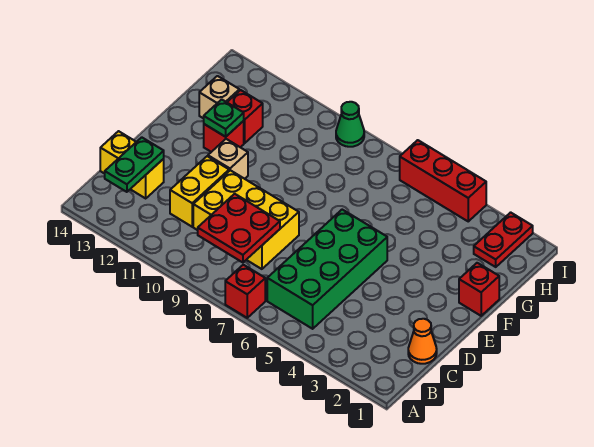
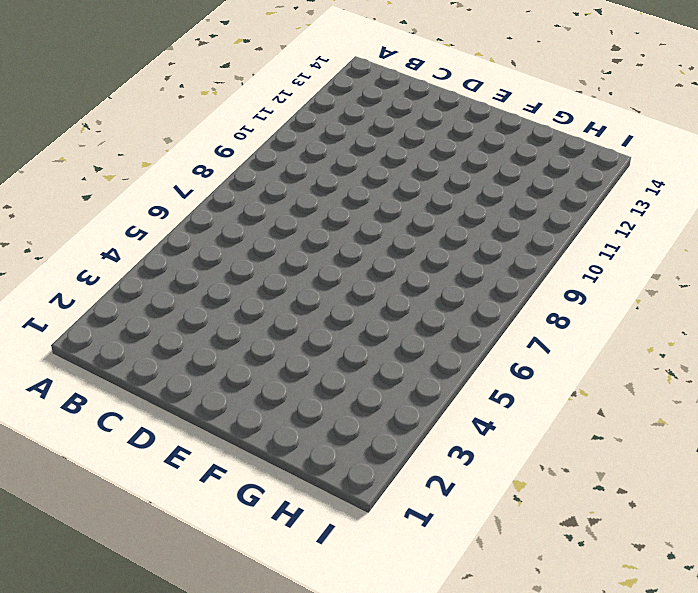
none -> red brick A7 level 1
none -> green brick B5:E6 level 1
none -> orange cone C1 level 1

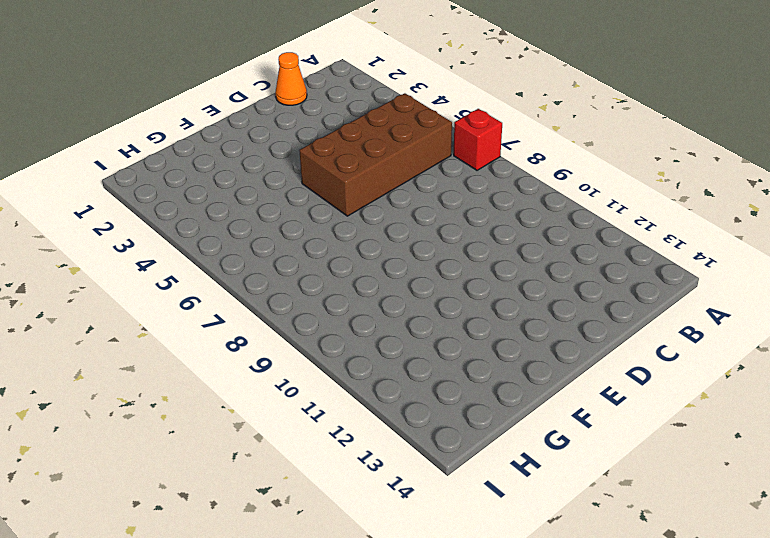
brown brick B5:E6 level 1 -> green brick B5:E6 level 1
none -> yellow brick C8:D10 level 1
none -> yellow brick C11:D11 level 1
none -> yellow brick C13:C14 level 1

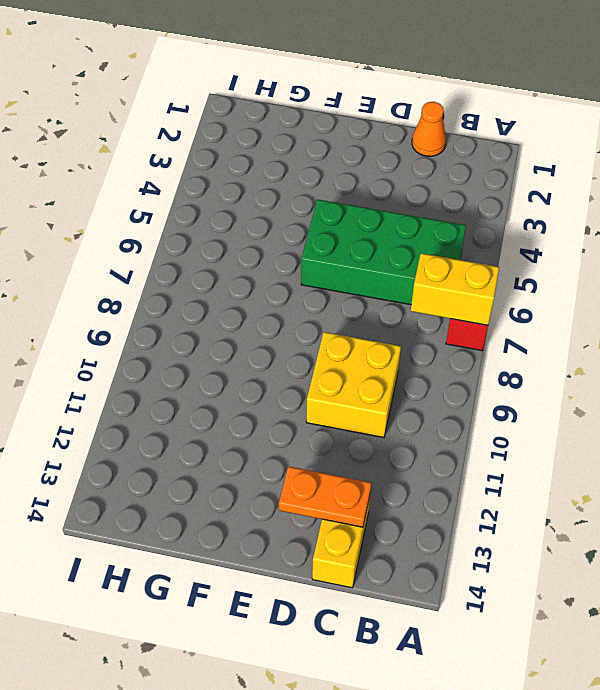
yellow brick A7:B7 level 2 -> yellow brick C11:D11 level 1
yellow brick C9:D10 level 1 -> yellow brick C8:D10 level 1
orange plate C13:D13 level 2 -> green plate B13:C13 level 2
none -> tan brick E11 level 1
none -> red brick F1 level 1
none -> red brick F12 level 1

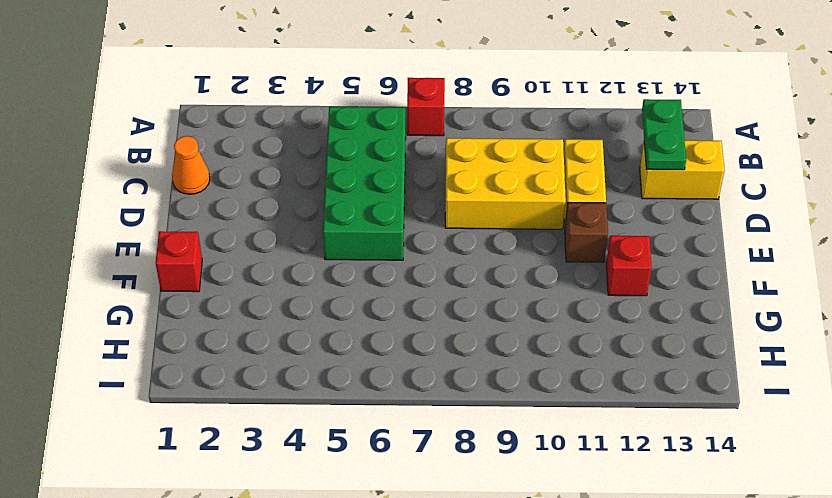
brown brick E11 level 1 -> tan brick E11 level 1
none -> red brick G12 level 1
none -> tan brick G13 level 1
none -> red plate H2:I2 level 1

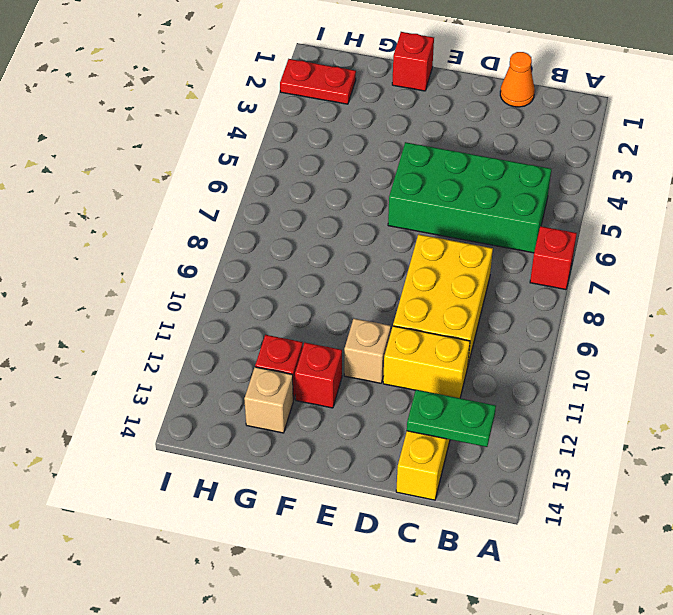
none -> red brick I4:I6 level 1
none -> green cone I9 level 1
none -> red plate B8:C9 level 2

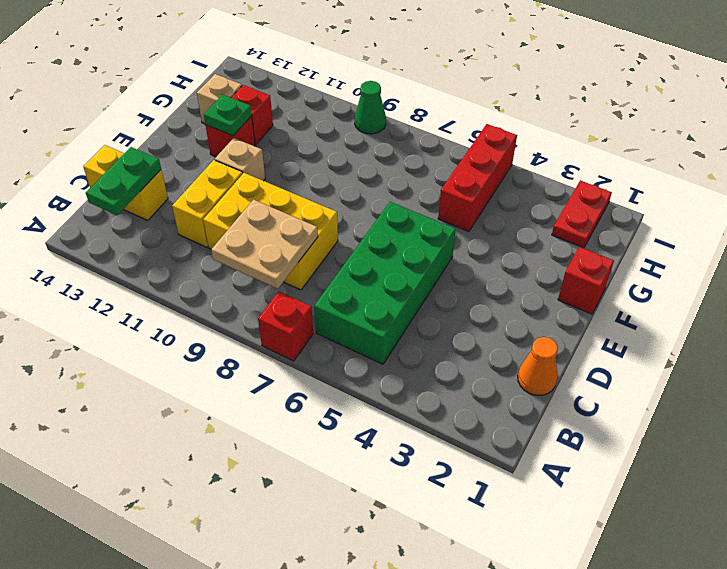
tan plate B8:C9 level 2 -> red plate B8:C9 level 2
red brick G5:I5 level 1 -> red brick I4:I6 level 1

